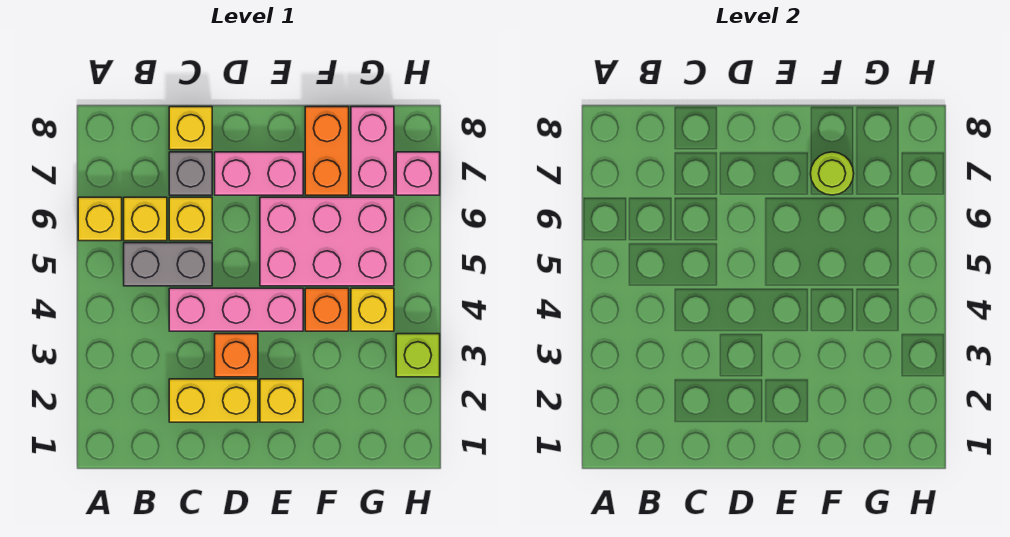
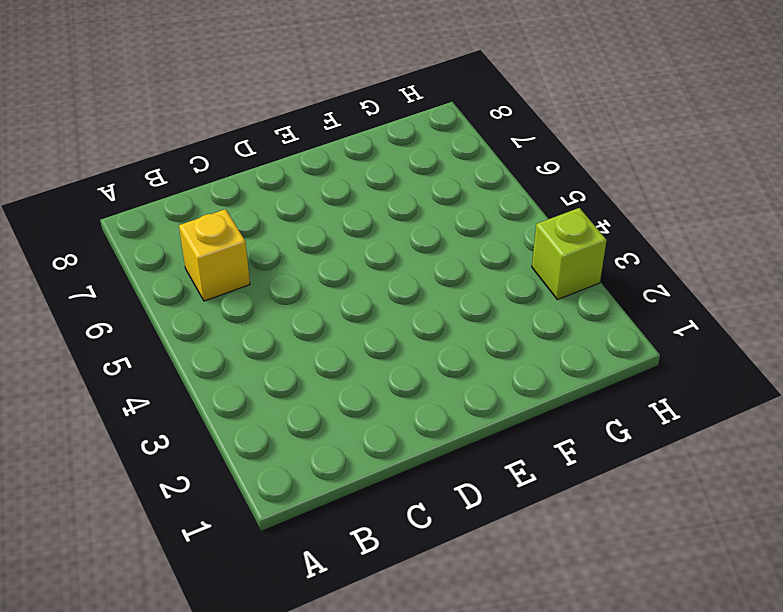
none -> yellow brick A6 level 1
none -> grey brick B5:C5 level 1
none -> yellow brick C2:D2 level 1

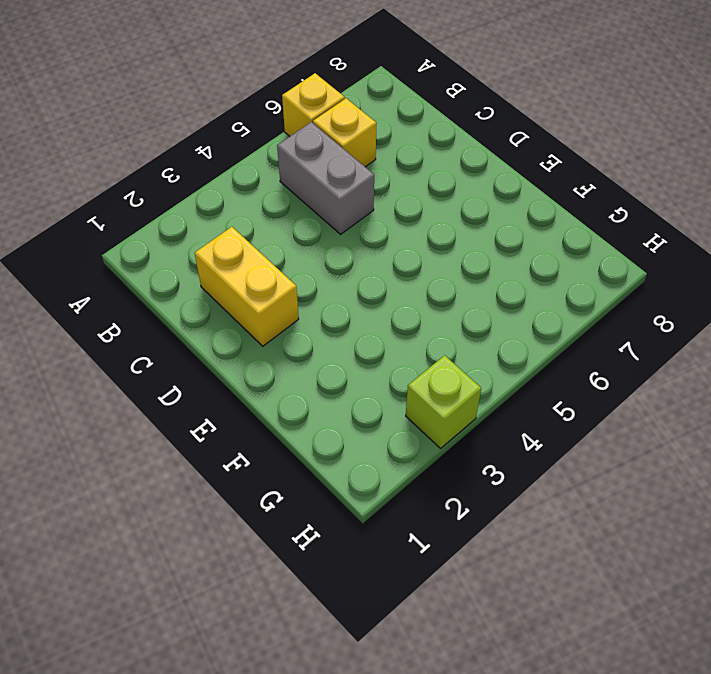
none -> pink brick C4:E4 level 1
none -> yellow brick C6 level 1
none -> grey brick C7 level 1

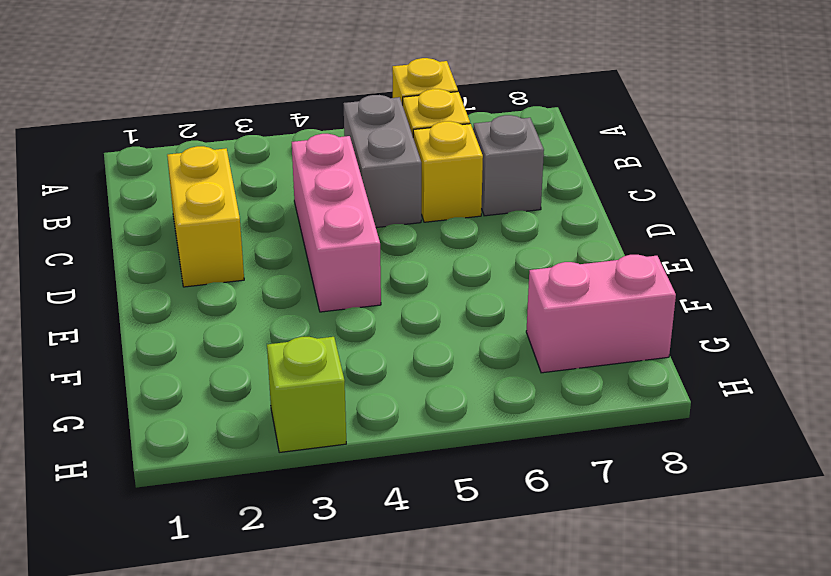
none -> yellow brick C8 level 1
none -> orange brick D3 level 1
none -> pink brick D7:E7 level 1

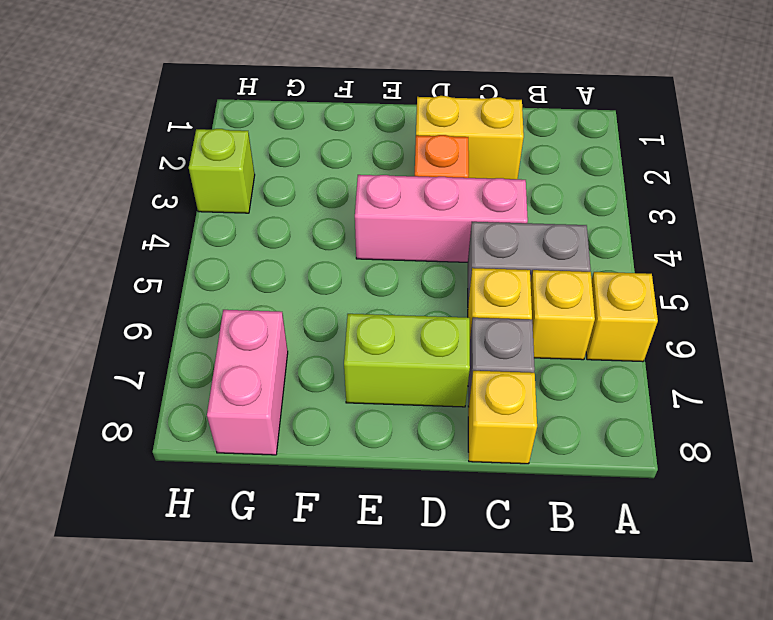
lime brick D7:E7 level 1 -> pink brick D7:E7 level 1
none -> yellow brick E2 level 1
none -> pink brick E5:G6 level 1
none -> orange brick F4 level 1

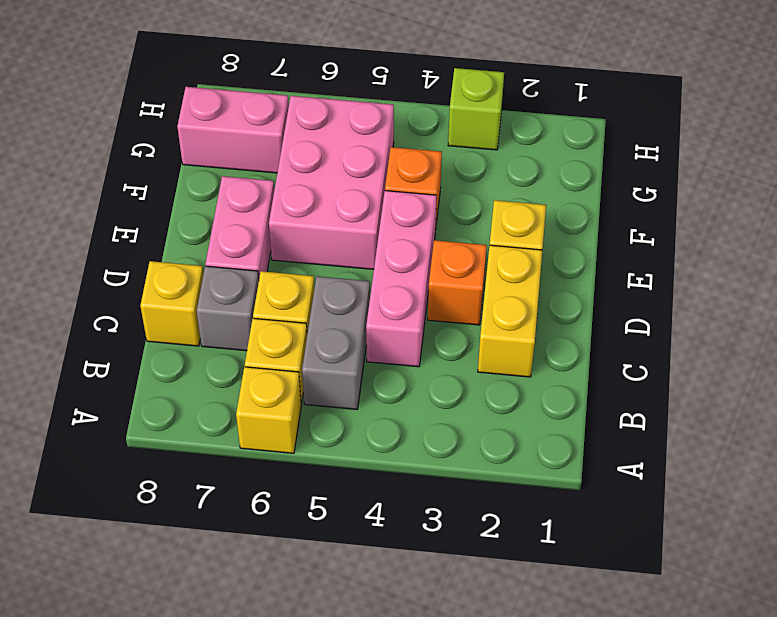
none -> orange brick F7:F8 level 1
none -> yellow brick G4 level 1
none -> pink brick H7 level 1

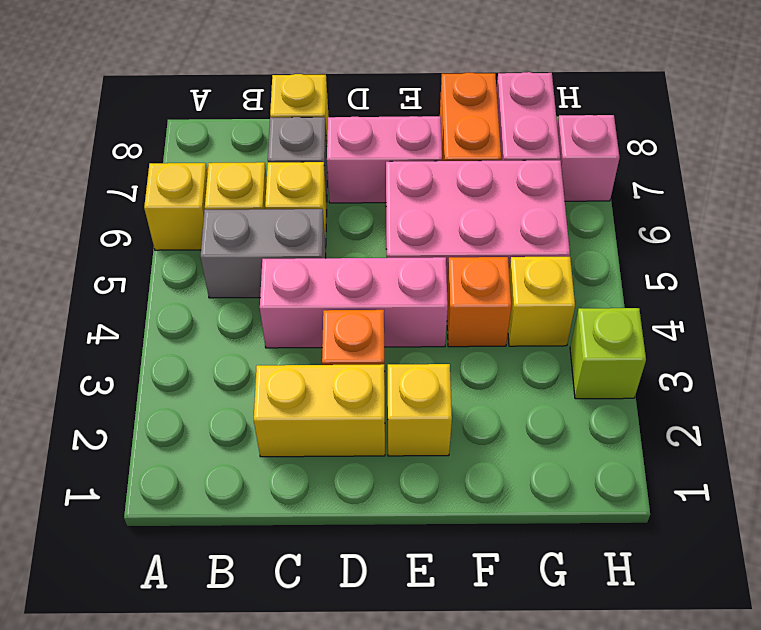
none -> lime round brick F7 level 2

